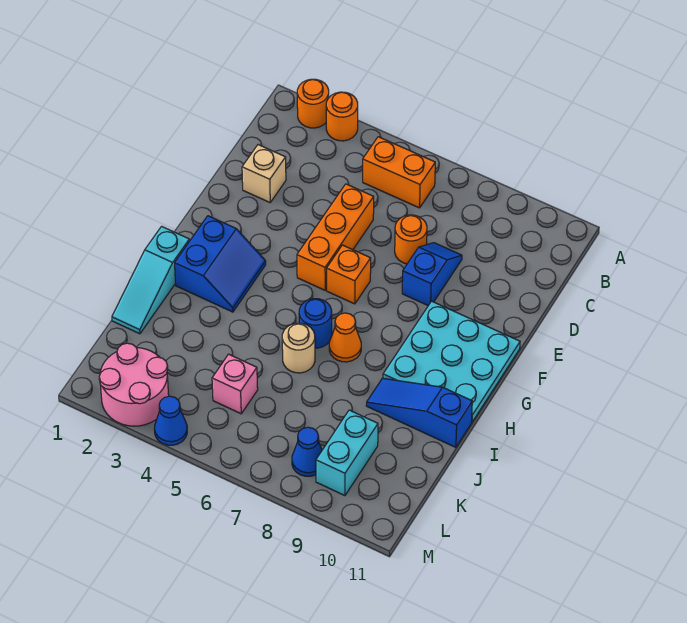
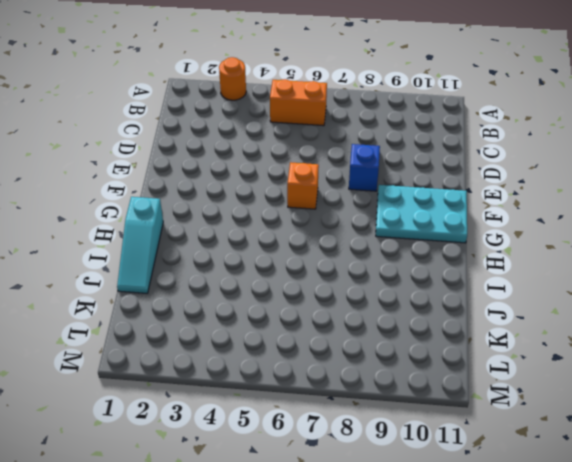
cyan plate F9:G11 level 1 -> cyan plate F9:H11 level 1
none -> orange round brick A2 level 1
none -> tan brick D2 level 1
none -> orange brick D5:F5 level 1

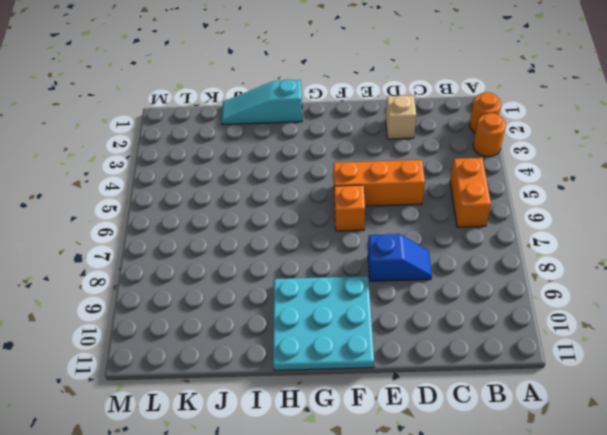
none -> orange round brick D7 level 1
none -> blue slope G2:H3 level 1 top 2
none -> blue round brick H6 level 1

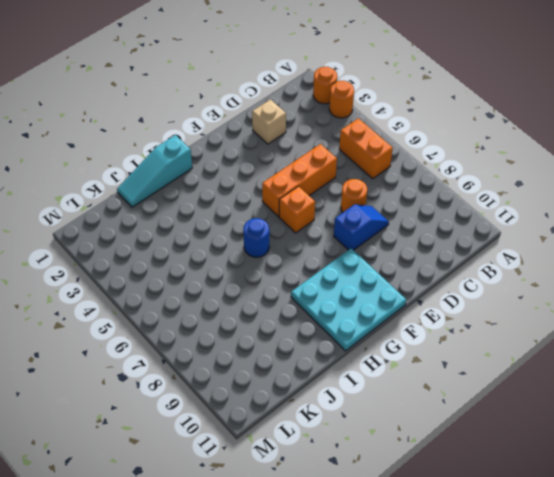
none -> blue slope G2:H3 level 1 top 2
none -> orange cone H7 level 1
none -> tan round brick I6 level 1

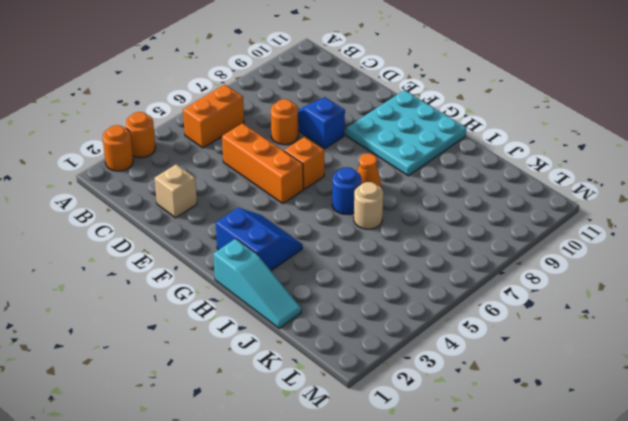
none -> blue slope I9:I11 level 1 top 11
none -> pink brick K5 level 1
none -> cyan brick K9:L9 level 1

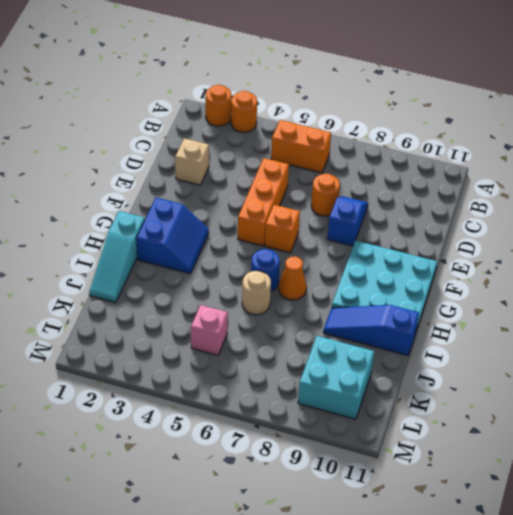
cyan brick K9:L10 level 1 -> cyan brick K9:L9 level 1
none -> pink round brick L2:M3 level 1
none -> blue cone L8 level 1
none -> blue cone M4 level 1

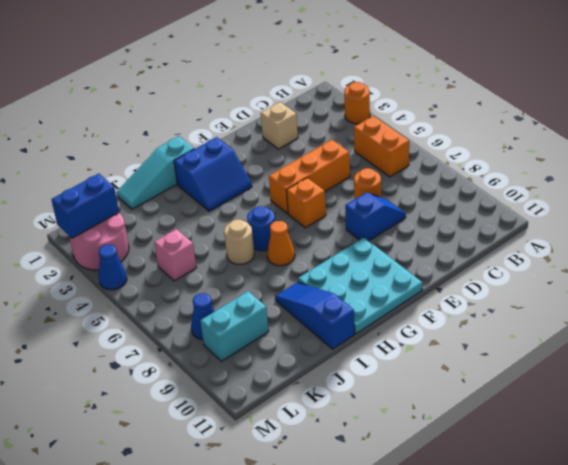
blue brick L2:M2 level 2 -> none
none -> orange round brick A2 level 1

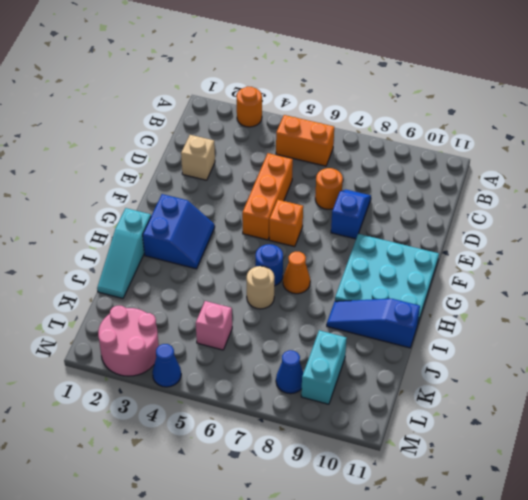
none -> orange round brick A2 level 1

